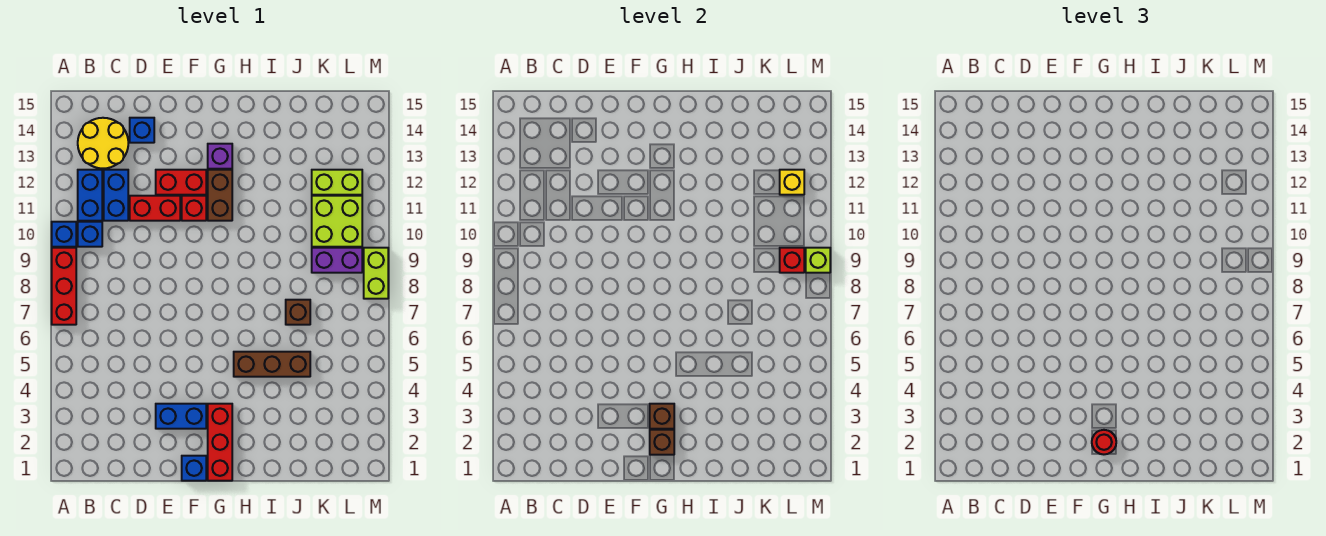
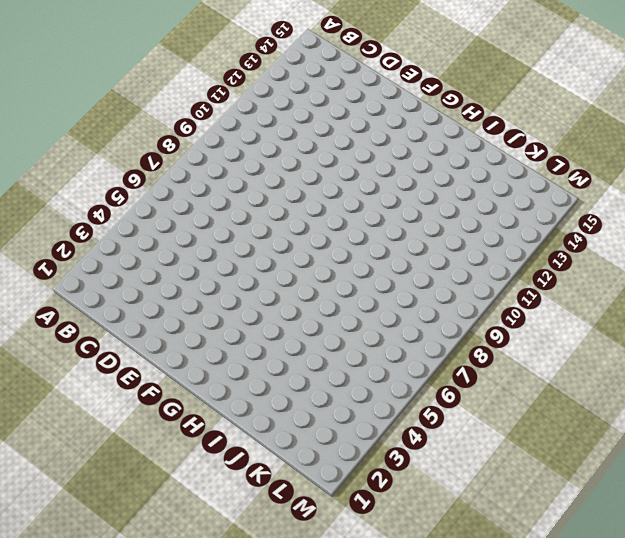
none -> red brick A7:A9 level 1
none -> blue brick A10 level 1
none -> blue brick B10 level 1

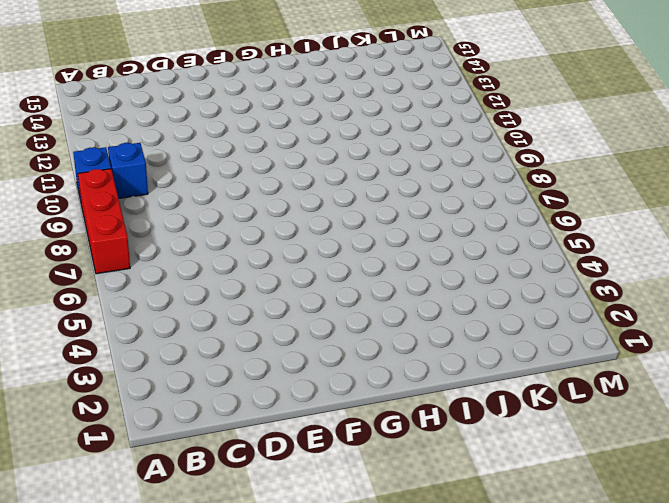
none -> blue brick B11:B12 level 1
none -> yellow round brick B13:C14 level 1
none -> blue brick C11:C12 level 1

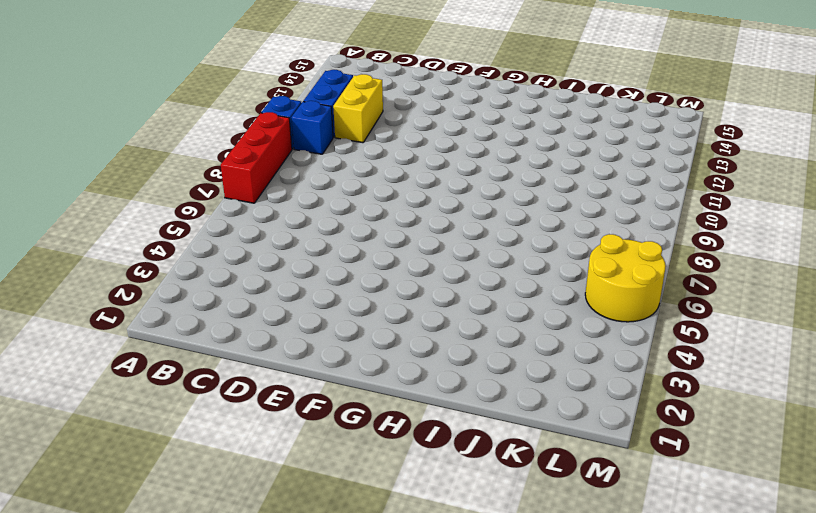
yellow brick C11:C12 level 1 -> blue brick C11:C12 level 1
yellow round brick L5:M6 level 1 -> yellow round brick B13:C14 level 1
none -> red brick D11:E11 level 1
none -> blue brick D14 level 1
none -> blue brick E3:F3 level 1

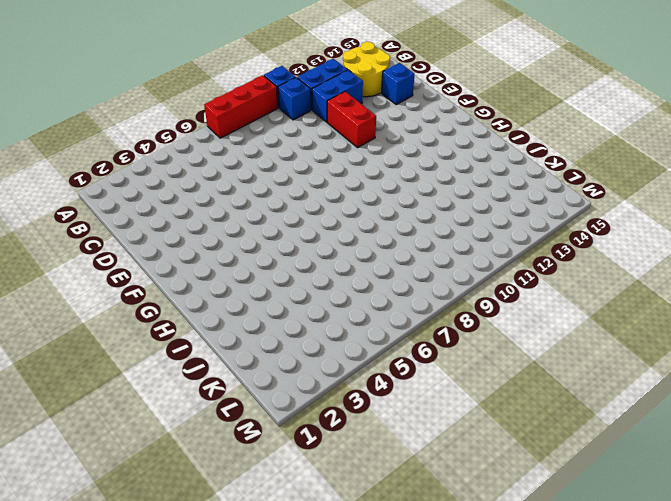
none -> blue brick E3:F3 level 1
none -> red brick E12:F12 level 1
none -> blue brick F1 level 1

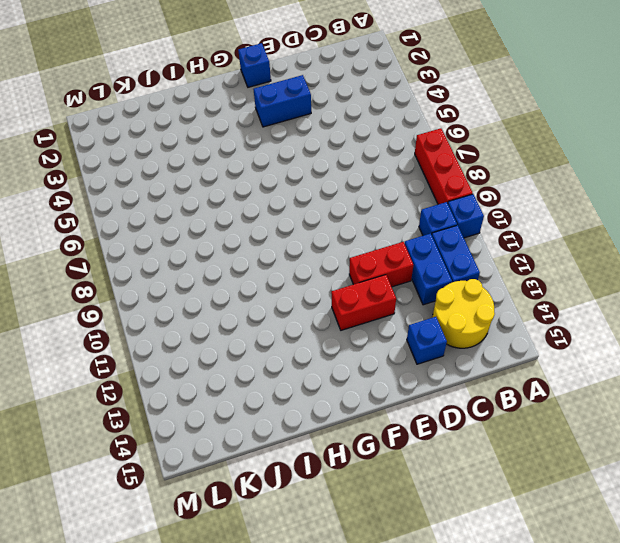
none -> red brick F11 level 1
none -> red brick G1:G3 level 1
none -> brown brick G11:G12 level 1

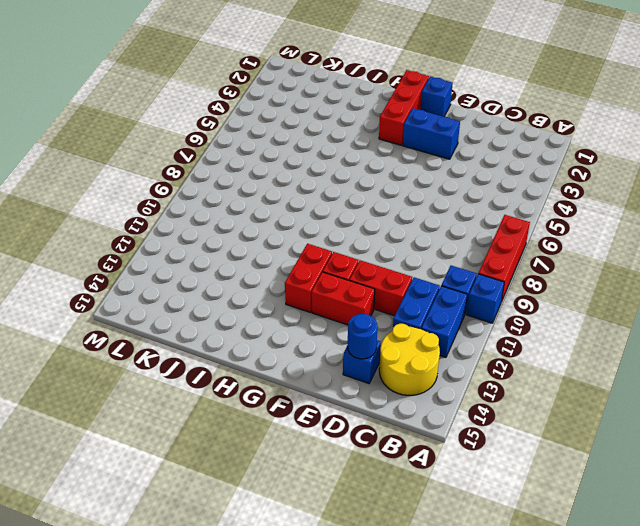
blue round brick D14 level 2 -> none
red brick G11:G12 level 1 -> brown brick G11:G12 level 1
none -> purple brick G13 level 1
none -> brown brick H5:J5 level 1
none -> brown brick J7 level 1

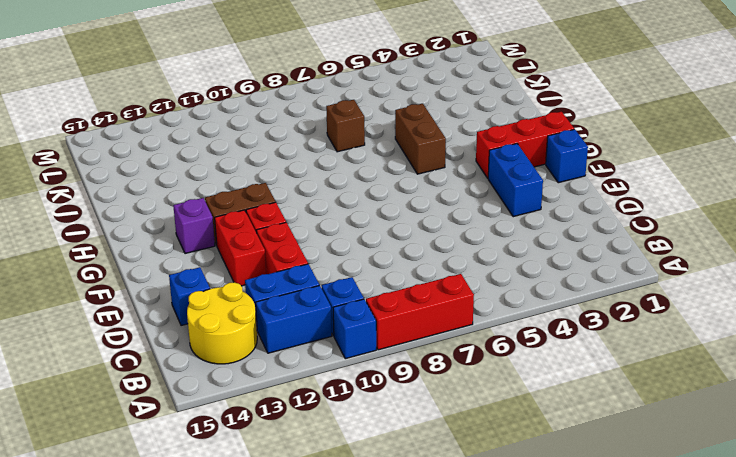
brown brick H5:I5 level 1 -> brown brick H5:J5 level 1
none -> purple brick K9:L9 level 1
none -> lime brick K10:L11 level 1
none -> lime brick K12:L12 level 1

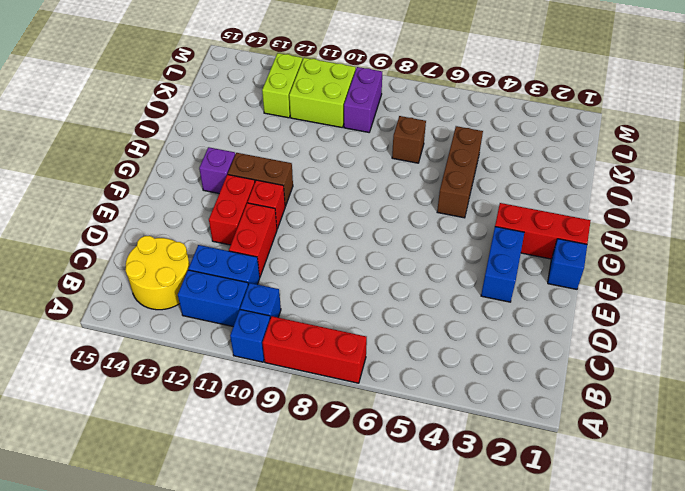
none -> blue brick D14 level 1
none -> lime brick M8:M9 level 1
none -> brown brick G2 level 2

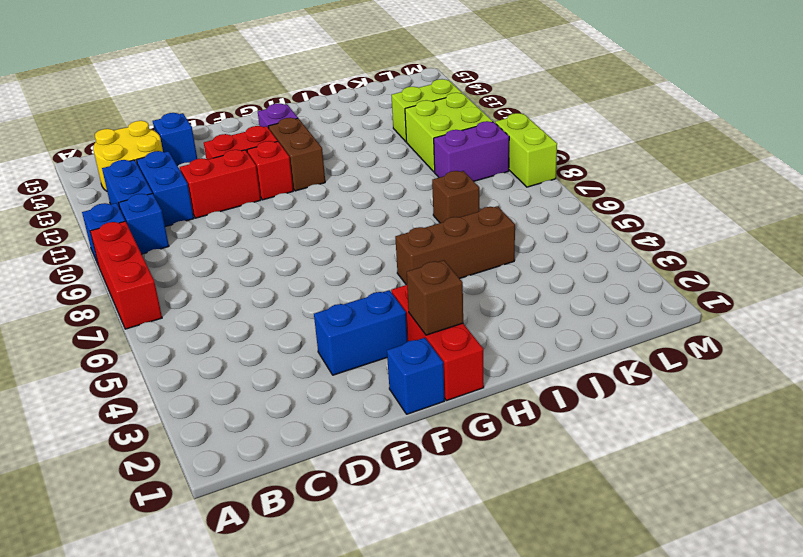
none -> brown brick G3 level 2
none -> red brick L9 level 2
none -> yellow brick L12 level 2

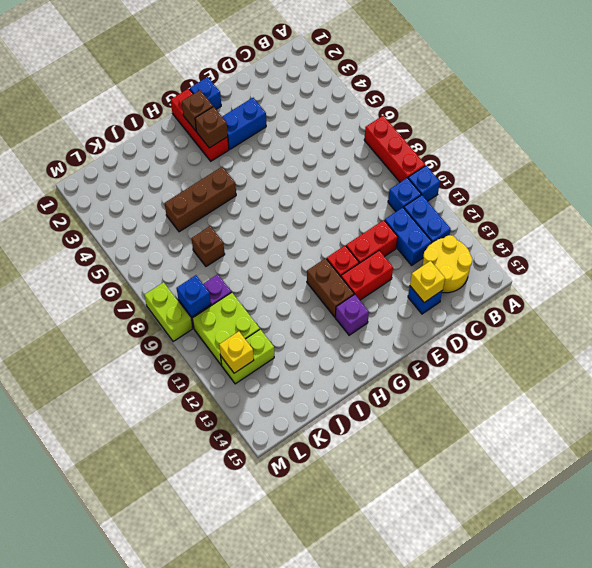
yellow brick D14 level 2 -> none
blue brick L9 level 2 -> red brick L9 level 2
none -> lime brick M9 level 2
none -> red round brick G2 level 3

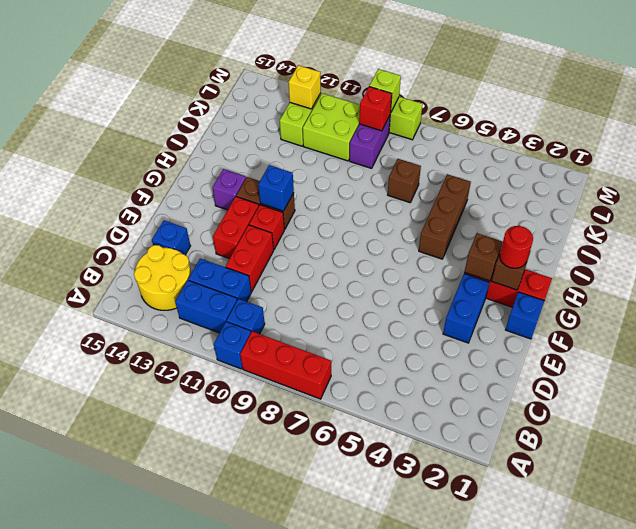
blue brick G11 level 2 -> none

